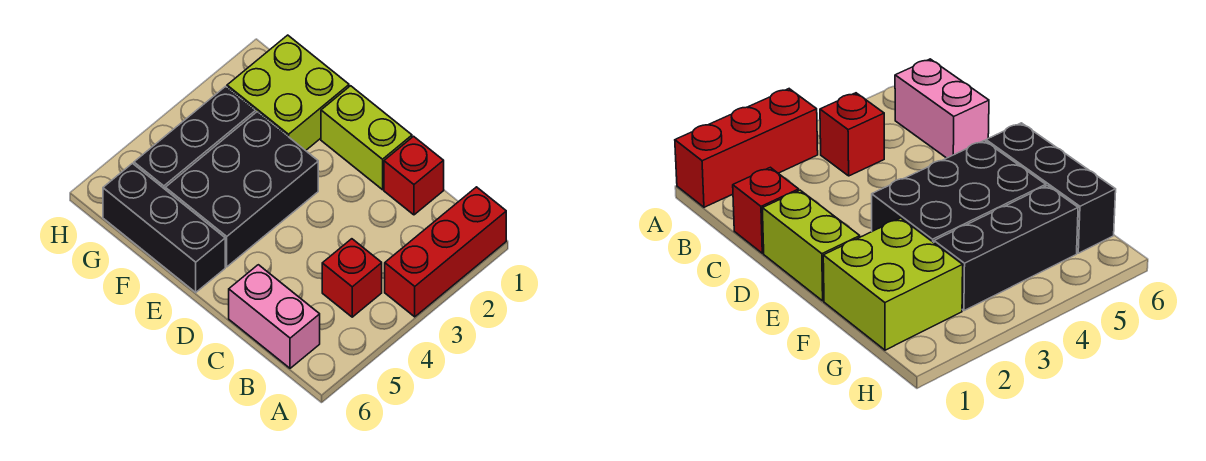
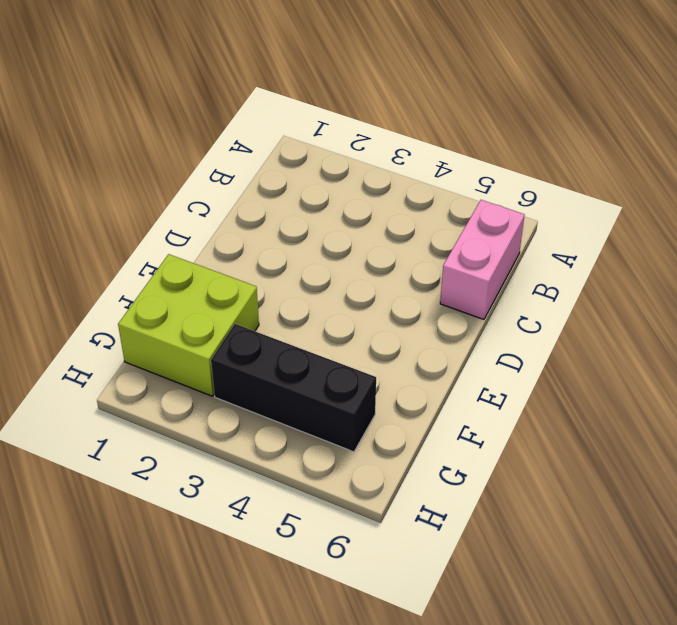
none -> red brick A1:A3 level 1
none -> red brick B4 level 1

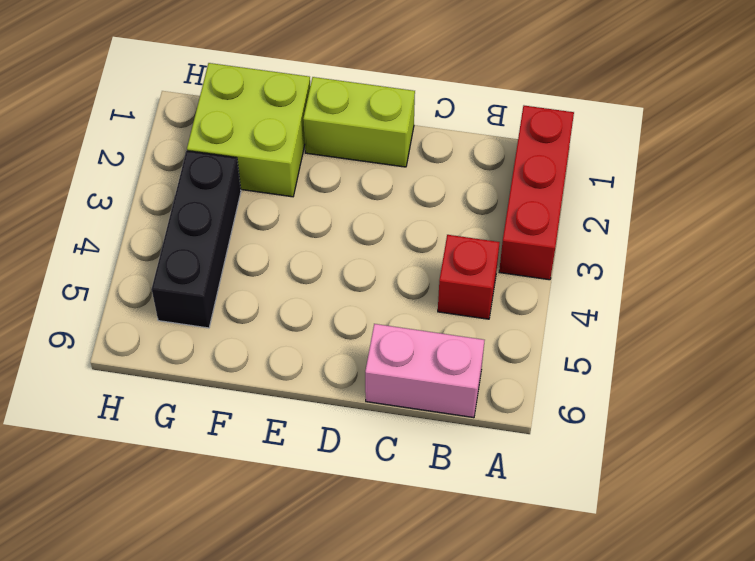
none -> red brick C1 level 1
none -> black brick E3:F5 level 1

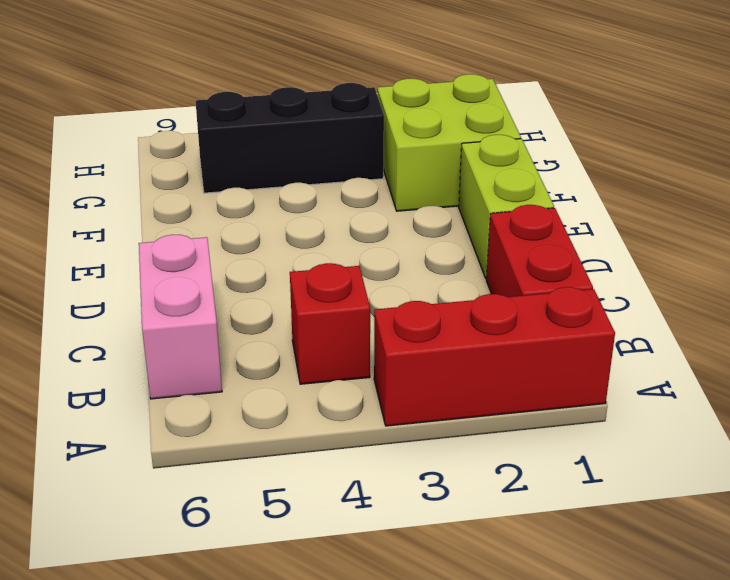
red brick B1:C1 level 1 -> red brick C1 level 1
none -> black brick E3:F5 level 1
none -> black brick E6:G6 level 1

